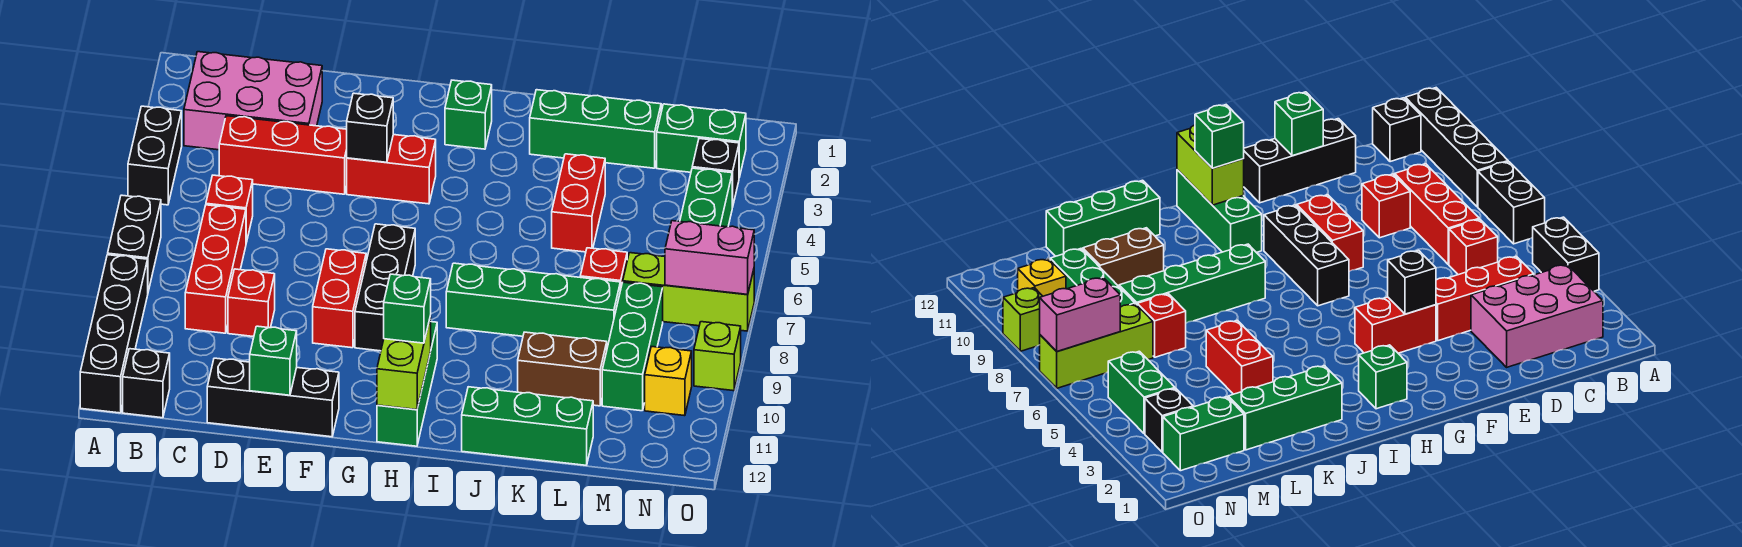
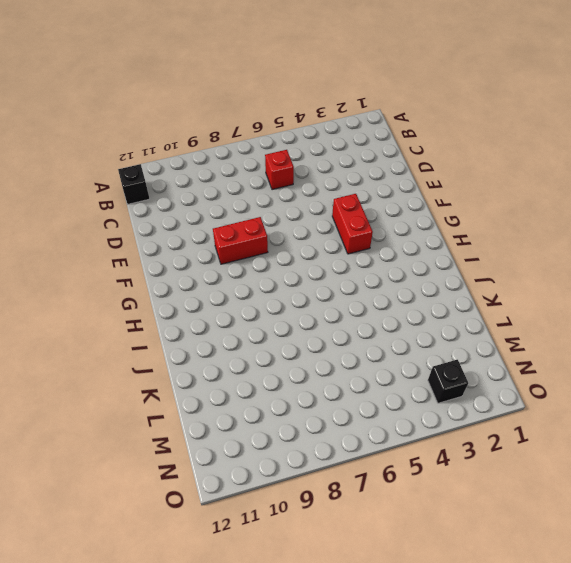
none -> black brick A4:A5 level 1
none -> black brick A7:A8 level 1
none -> black brick A9:A12 level 1
none -> pink brick B2:D3 level 1

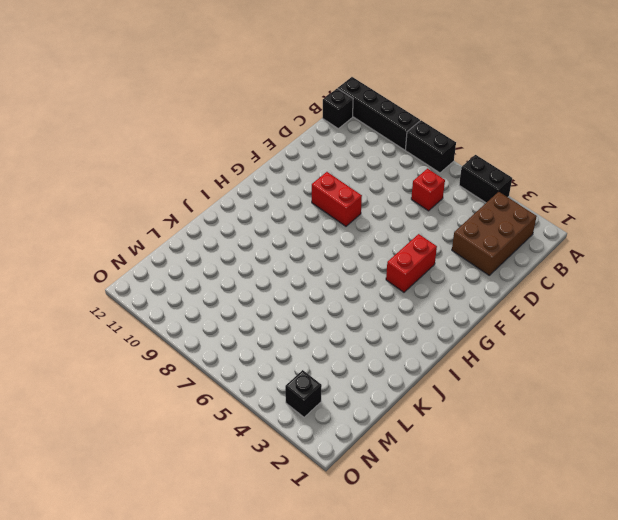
brown brick B2:D3 level 1 -> pink brick B2:D3 level 1
none -> red brick C4:E4 level 1
none -> red brick C7:C9 level 1
none -> red brick D9 level 1
none -> black brick D12:F12 level 1

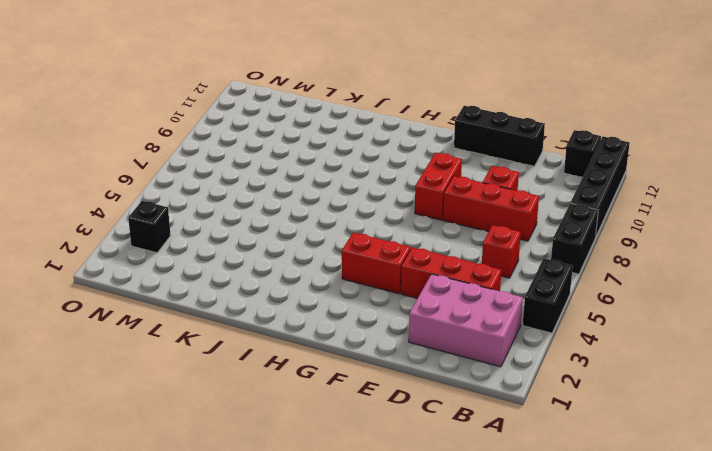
red brick C8:E8 level 1 -> red brick C7:C9 level 1
none -> black brick G7:G9 level 1
none -> green brick H2 level 1
none -> green brick H10:H12 level 1
none -> green brick I8:L8 level 1

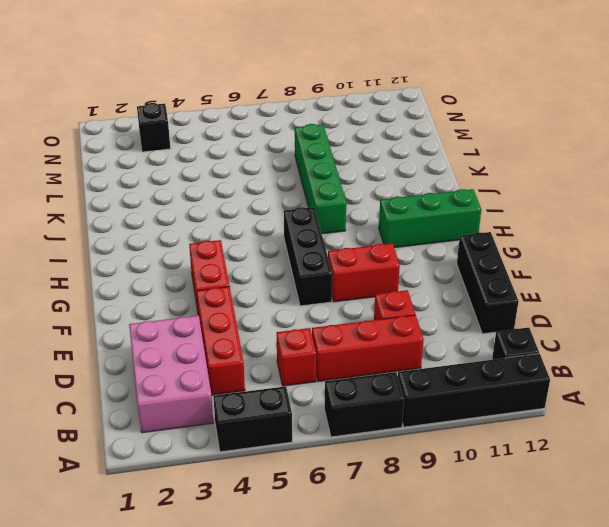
black brick F7:H7 level 1 -> black brick G7:G9 level 1
none -> green brick H2 level 1
none -> green brick J2:L2 level 1
none -> green brick J12:L12 level 1
none -> red brick K4:K5 level 1

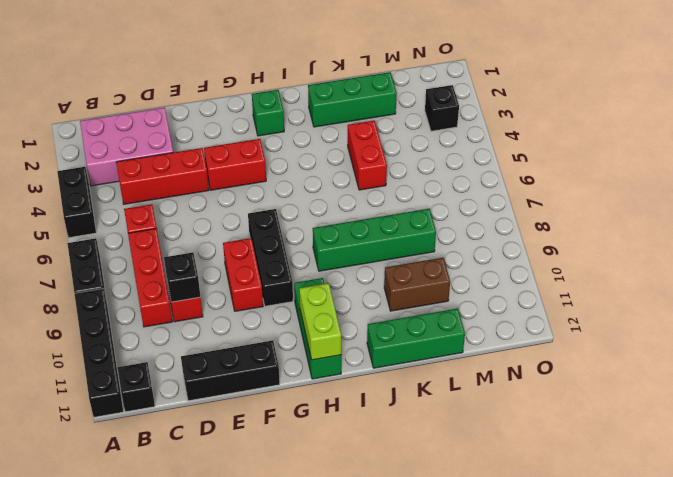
black brick D9 level 2 -> black brick F4 level 2
none -> red brick L7 level 1
none -> green brick M2:N2 level 1
none -> lime brick M7:O7 level 1
none -> green brick M8:M10 level 1

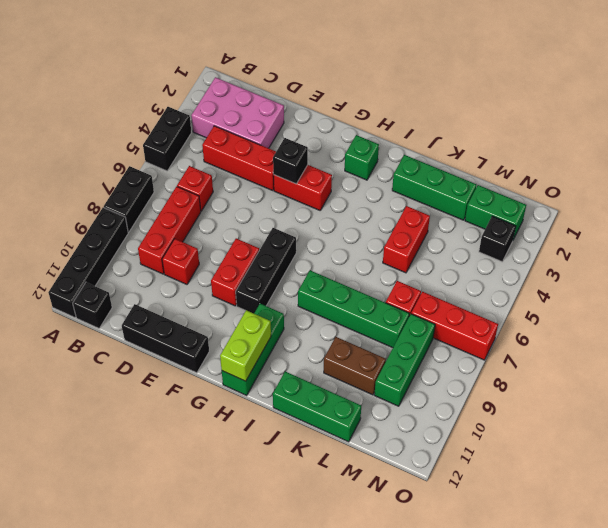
red brick M7:O7 level 1 -> lime brick M7:O7 level 1
none -> green brick N4:N5 level 1
none -> yellow brick N10 level 1
none -> lime brick O9 level 1
none -> green brick E12 level 2

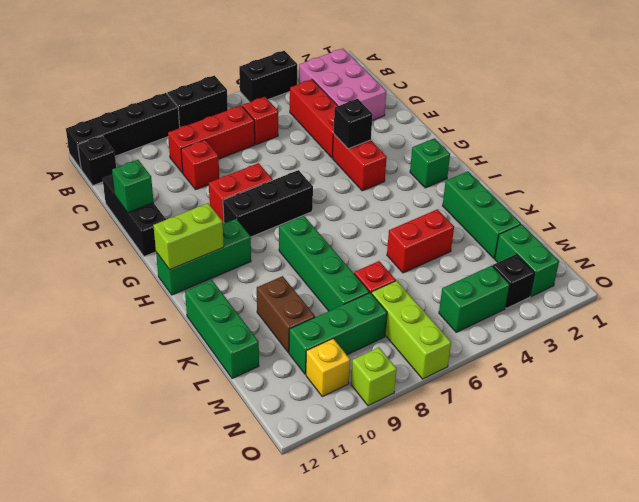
none -> pink brick N7:O7 level 2
none -> green brick H11 level 3

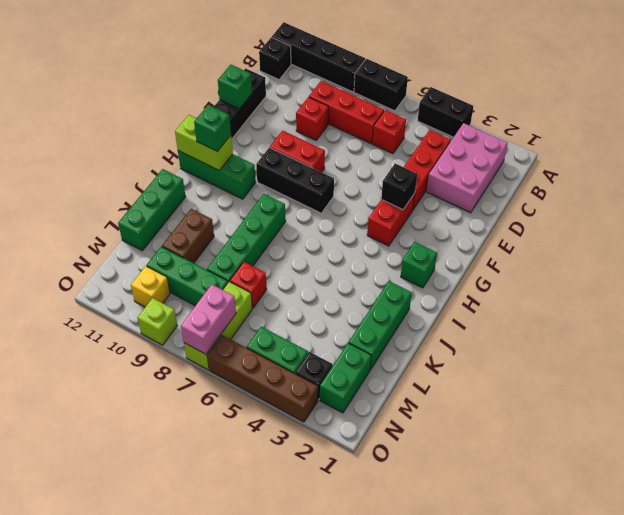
brown brick O3:O6 level 1 -> none
none -> red brick K4:K5 level 1

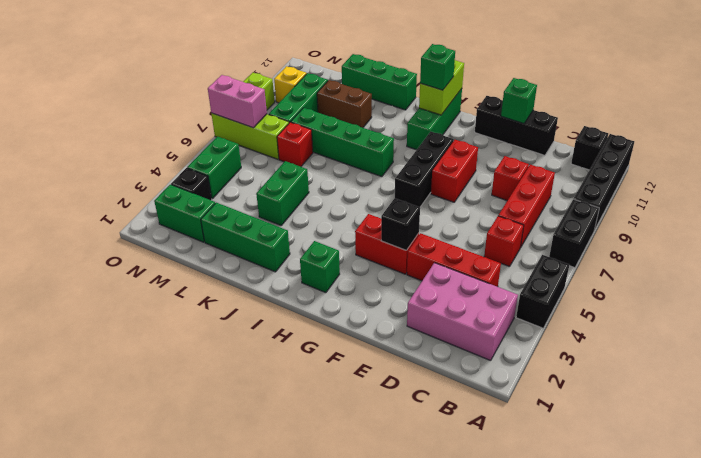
green brick K4:K5 level 1 -> red brick K4:K5 level 1

